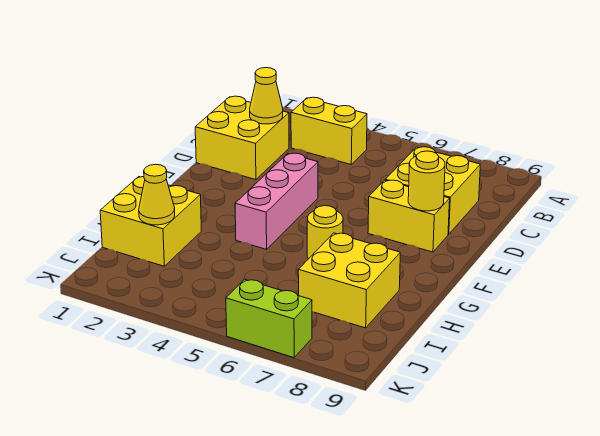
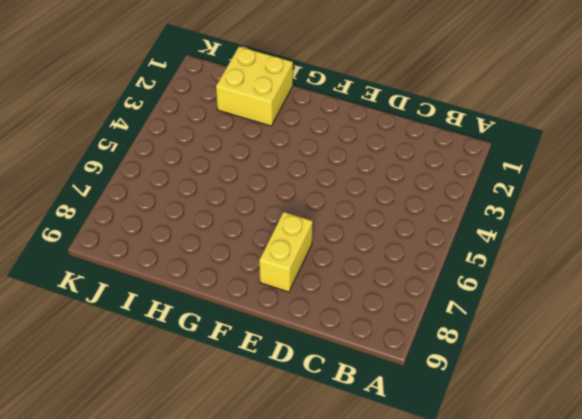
none -> yellow brick B3:B4 level 1
none -> yellow brick C1:D2 level 1
none -> yellow brick C7:D8 level 1

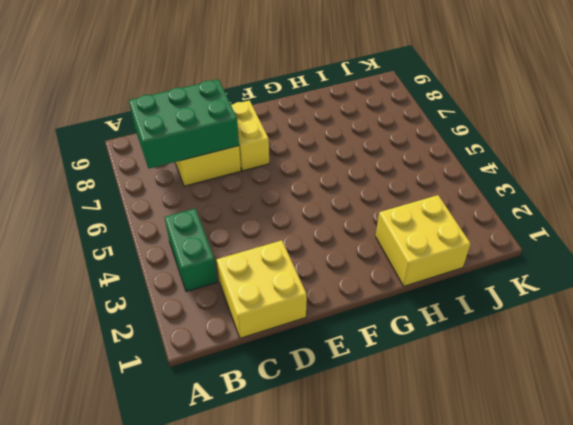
green brick B3:B4 level 1 -> yellow brick B3:B4 level 1
green brick B7:D8 level 2 -> none
none -> pink brick E4:G4 level 1
none -> yellow round brick G6 level 1
none -> yellow brick H7:I8 level 1

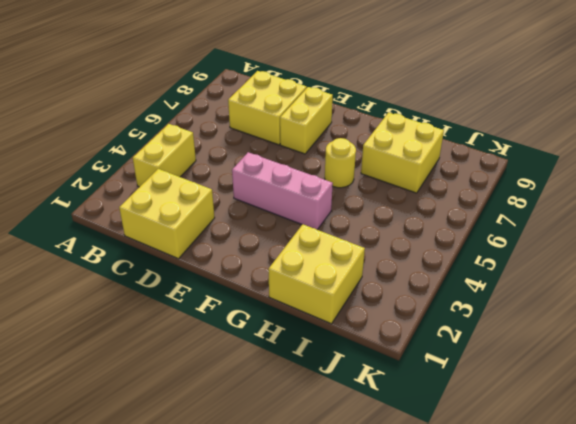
none -> lime brick K6:K7 level 1
none -> yellow cone C2 level 2
none -> yellow round brick E8 level 2

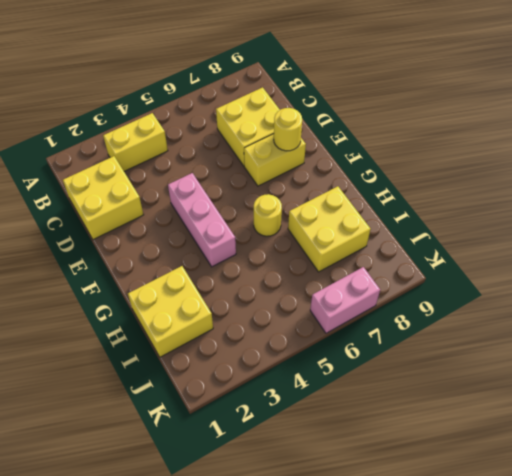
pink brick K6:K7 level 1 -> lime brick K6:K7 level 1
none -> yellow cone C2 level 2
none -> yellow cone I2 level 2

